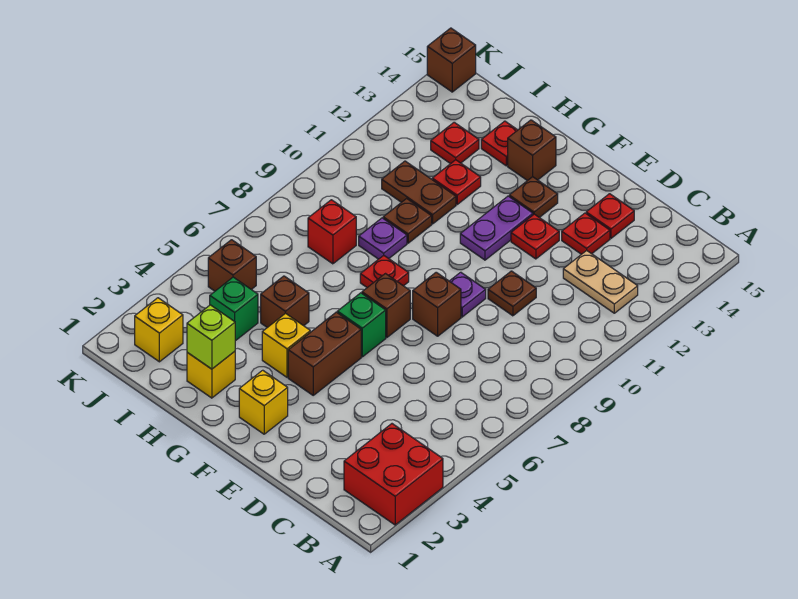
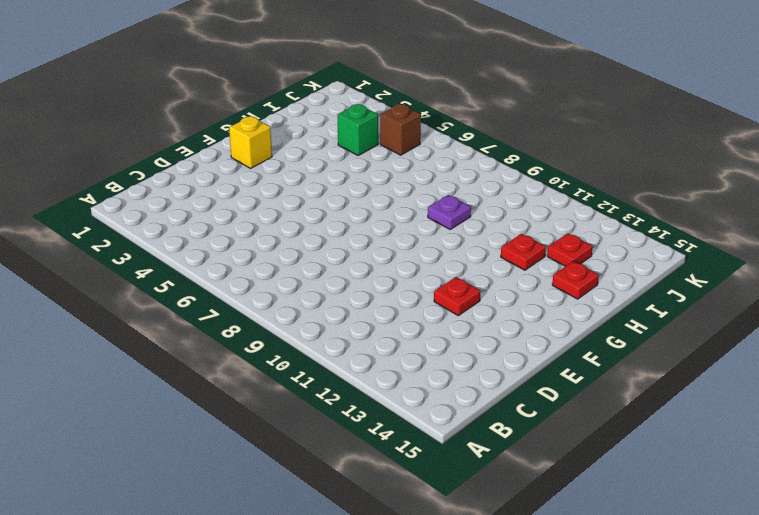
none -> red brick A2:B3 level 1
none -> tan plate B12:C12 level 1
none -> brown plate D10 level 1
none -> red plate D13 level 1

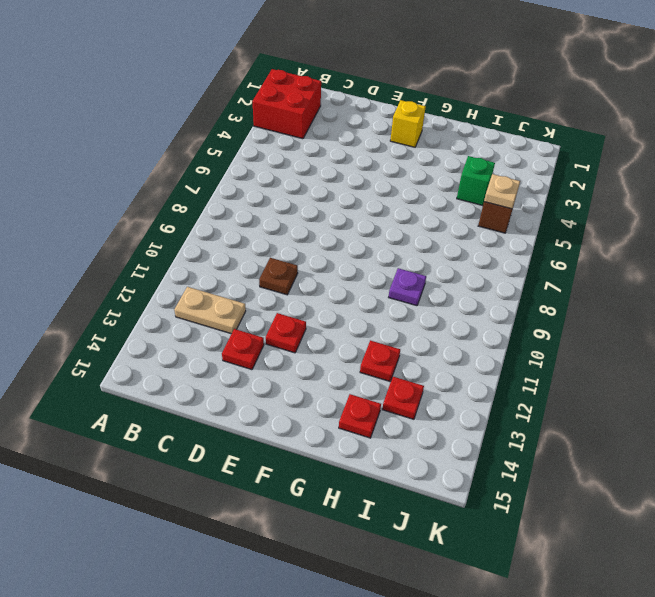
tan plate J5 level 2 -> none
none -> red plate D14 level 1
none -> brown brick E8 level 1
none -> purple plate E9 level 1
none -> brown brick F4:F5 level 1

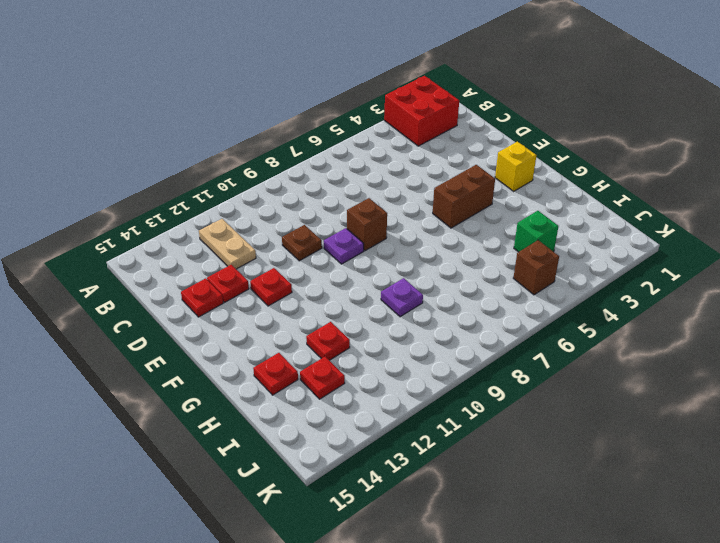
none -> green brick F6 level 1
none -> brown brick F7 level 1
none -> purple plate F11:F12 level 1
none -> brown plate F13 level 1

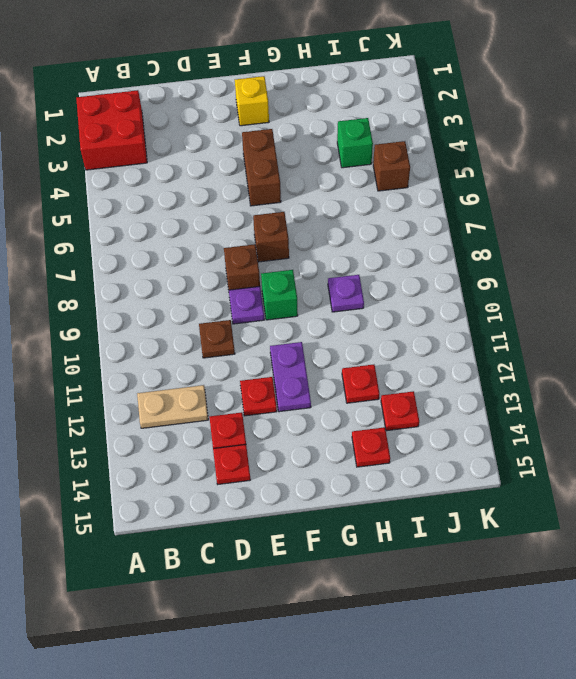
green brick F9 level 1 -> green brick F6 level 1
none -> brown plate F13 level 1
none -> yellow brick G4 level 1
none -> red plate G8 level 1
none -> brown brick G14 level 1

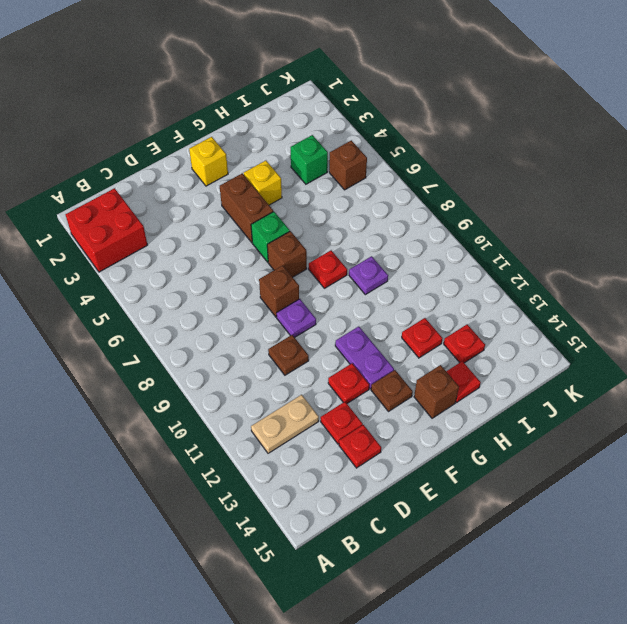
none -> yellow brick H2 level 1
none -> brown brick H5 level 1
none -> brown plate H10 level 1
none -> brown plate H11:I11 level 1

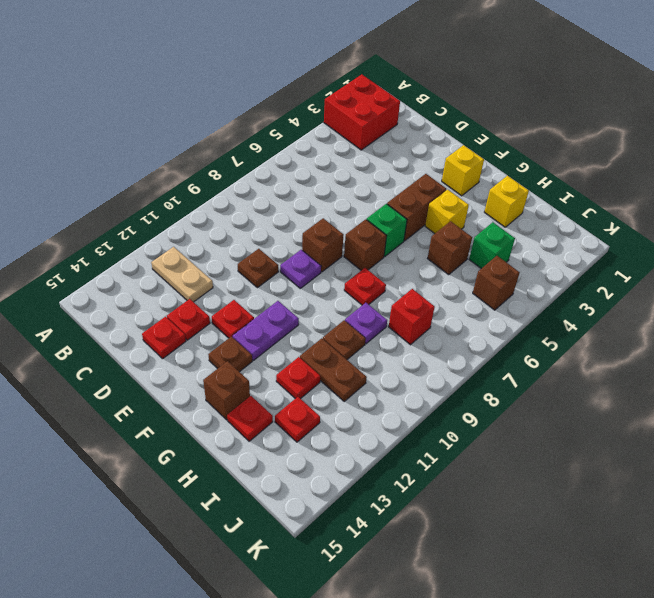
none -> yellow brick J2 level 1
none -> brown brick K15 level 1
none -> lime brick H2 level 2

